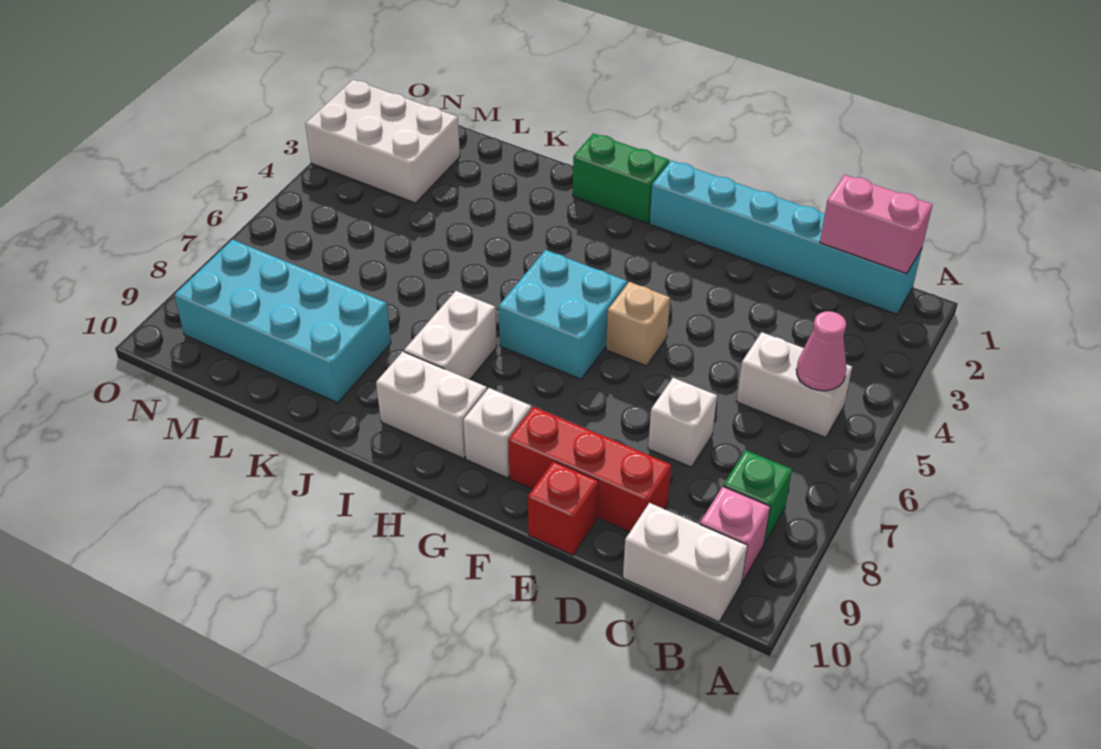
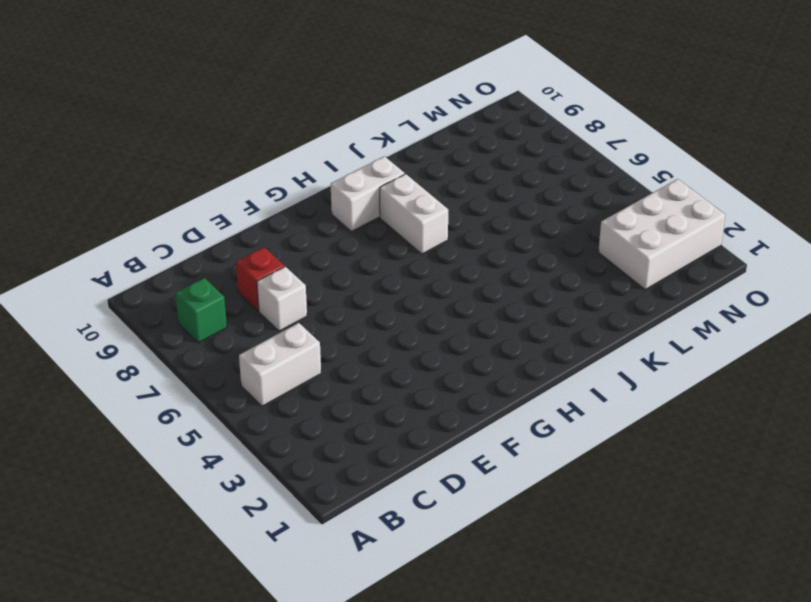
red brick D8 level 1 -> red brick E10 level 1
none -> cyan brick B1:G1 level 1
none -> pink brick B9 level 1
none -> white brick B10:C10 level 1

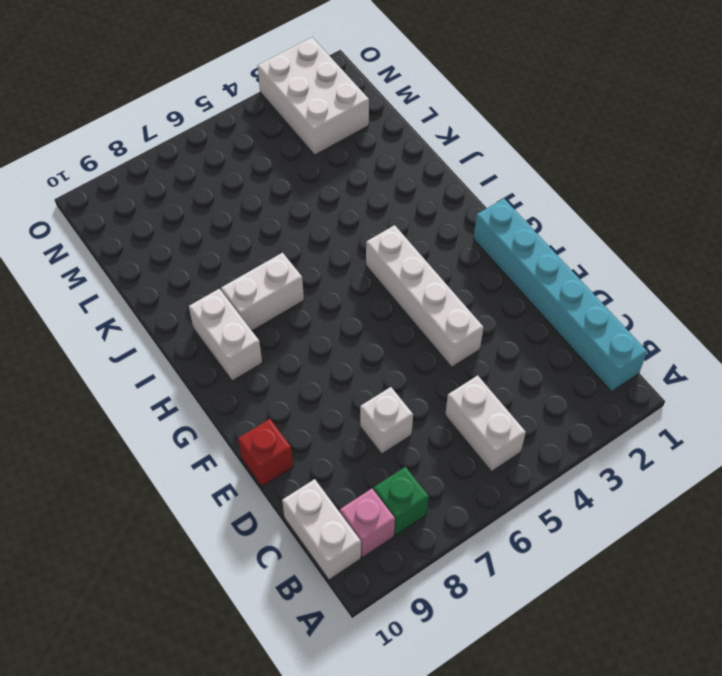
white brick E4:H4 level 1 -> none
none -> red brick D9:F9 level 1
none -> tan brick F5 level 1
none -> cyan brick G5:H6 level 1

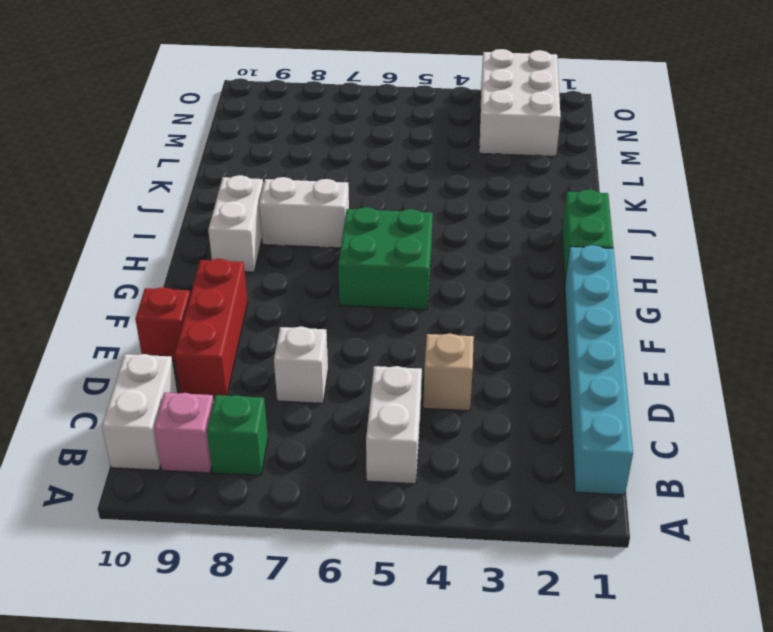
tan brick D4 level 1 -> tan brick F5 level 1
green brick G5:H6 level 1 -> cyan brick G5:H6 level 1
none -> white brick G9 level 1
none -> cyan brick K8:N9 level 1
none -> pink brick B1:C1 level 2

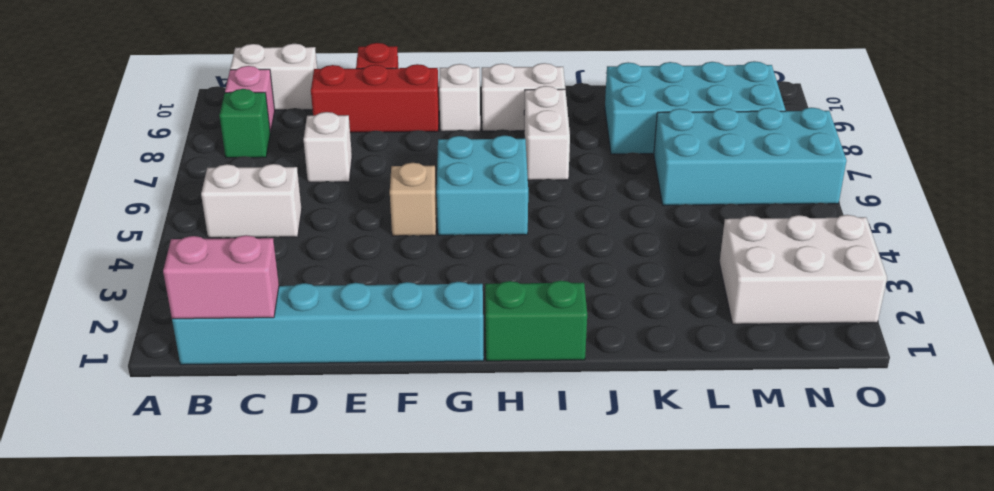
cyan brick L6:O7 level 1 -> none
none -> pink cone B5 level 2

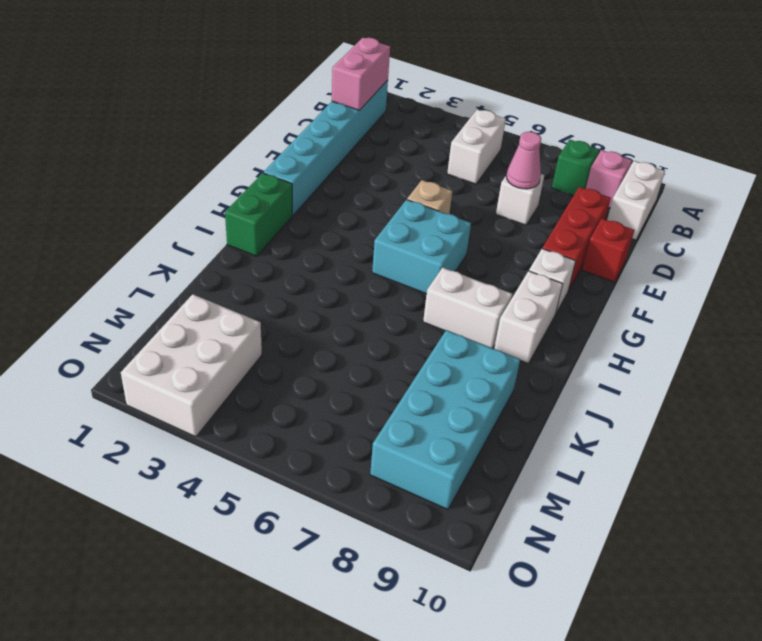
pink cone D7 level 2 -> pink cone B5 level 2

